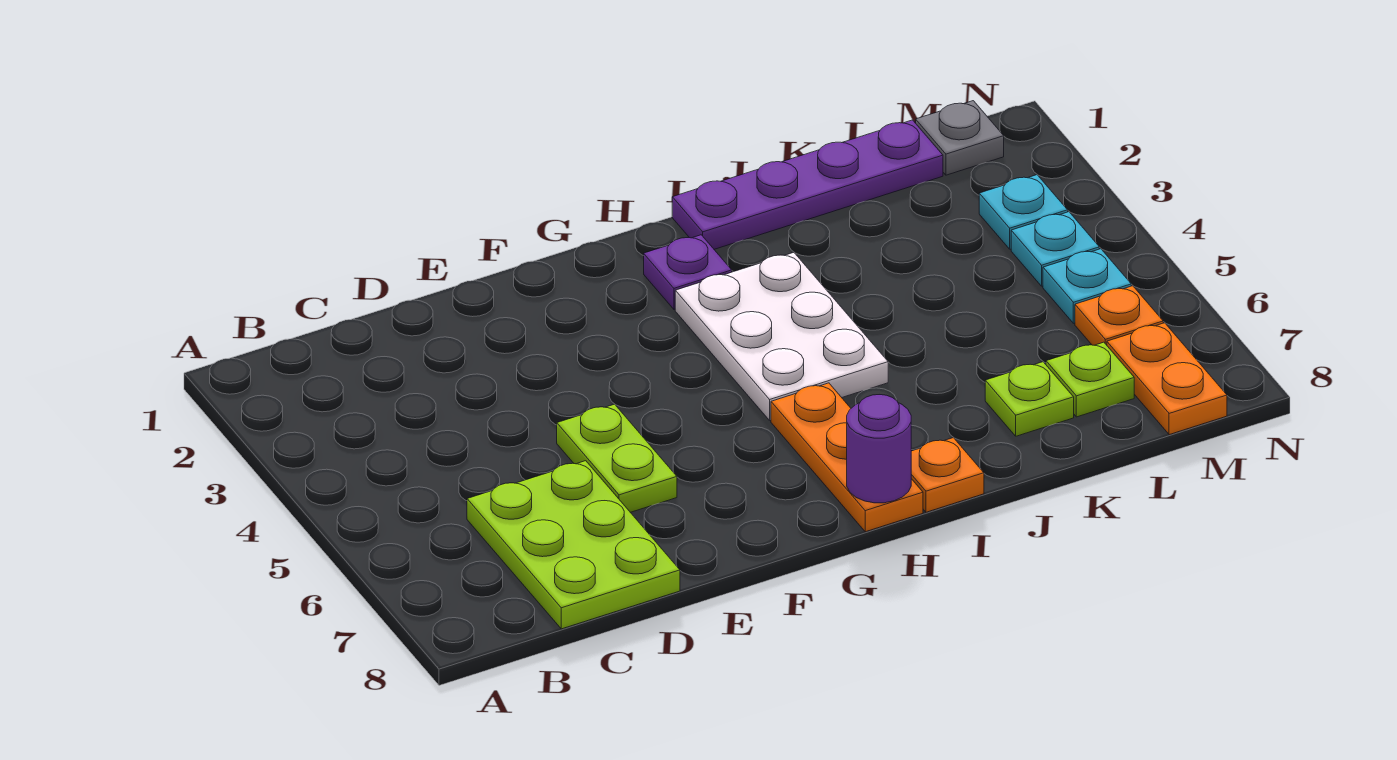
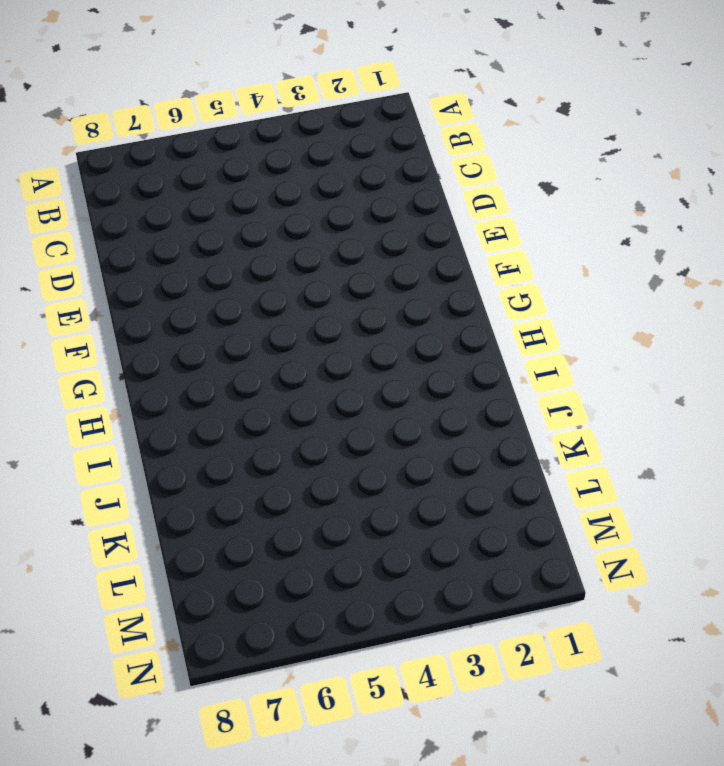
none -> lime plate C6:D8 level 1
none -> lime plate E5:E6 level 1
none -> purple plate H2 level 1

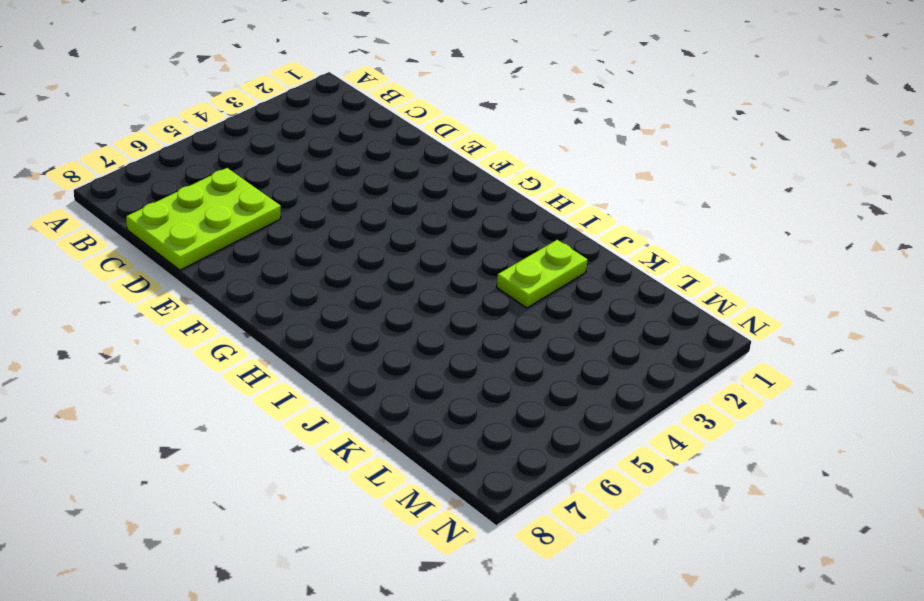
lime plate J2:J3 level 1 -> lime plate E5:E6 level 1
none -> purple plate H2 level 1
none -> white plate H3:I5 level 1
none -> orange plate H6:H8 level 1

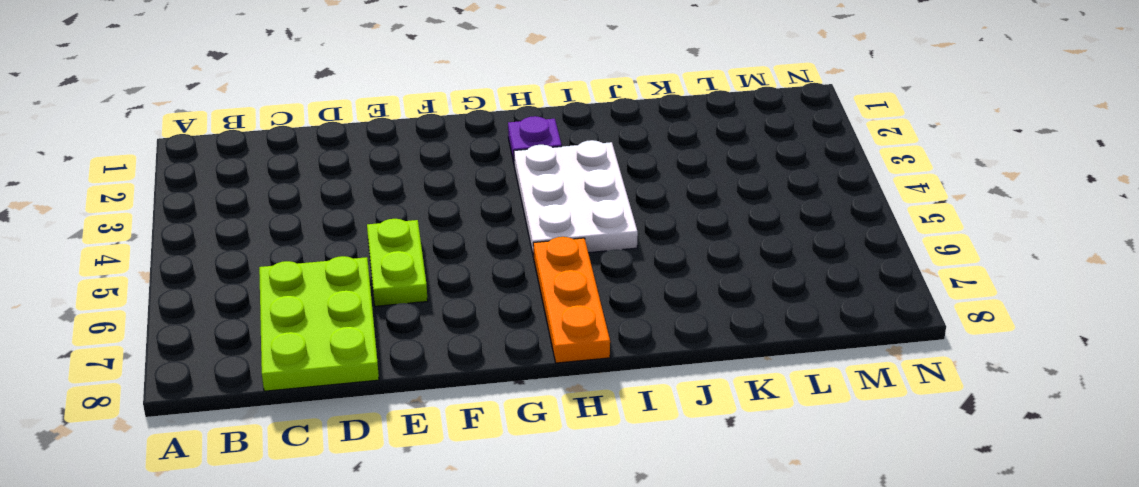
none -> purple plate I1:L1 level 1
none -> orange plate I8 level 1
none -> lime plate K7 level 1

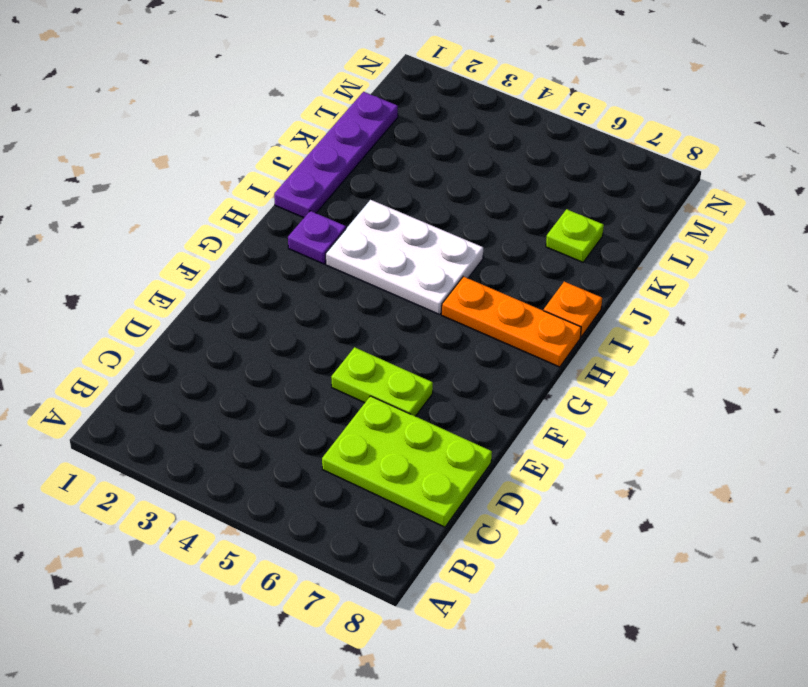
none -> lime plate L7 level 1
none -> grey plate M1 level 1
none -> cyan plate M3 level 1

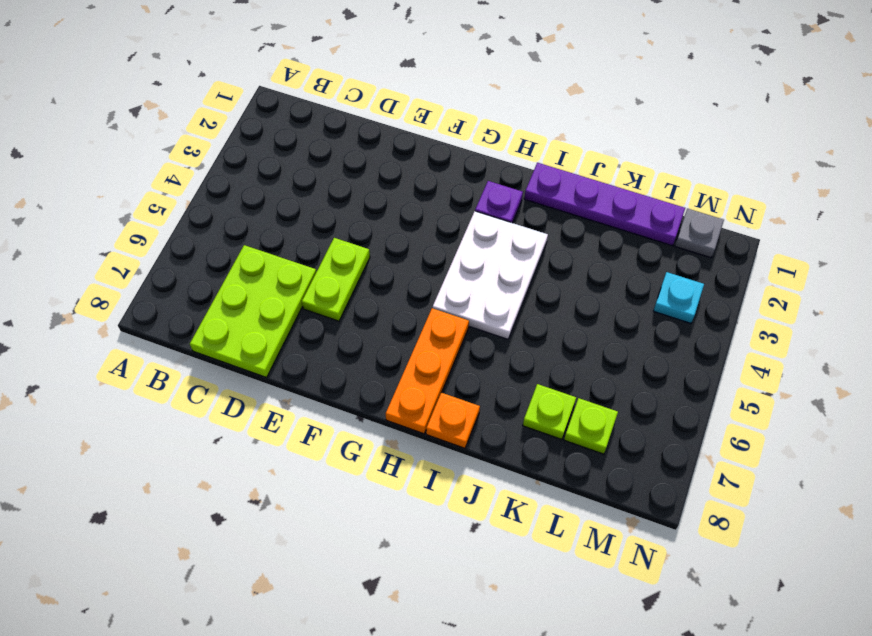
none -> cyan plate M4 level 1
none -> cyan plate M5 level 1
none -> orange plate M6 level 1

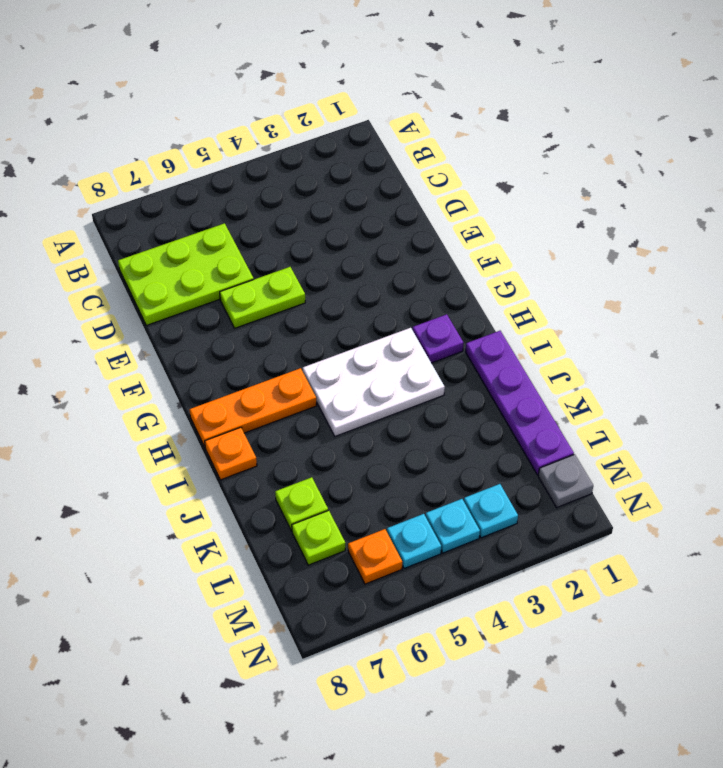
none -> orange plate M7:M8 level 1
none -> purple round brick H8 level 2

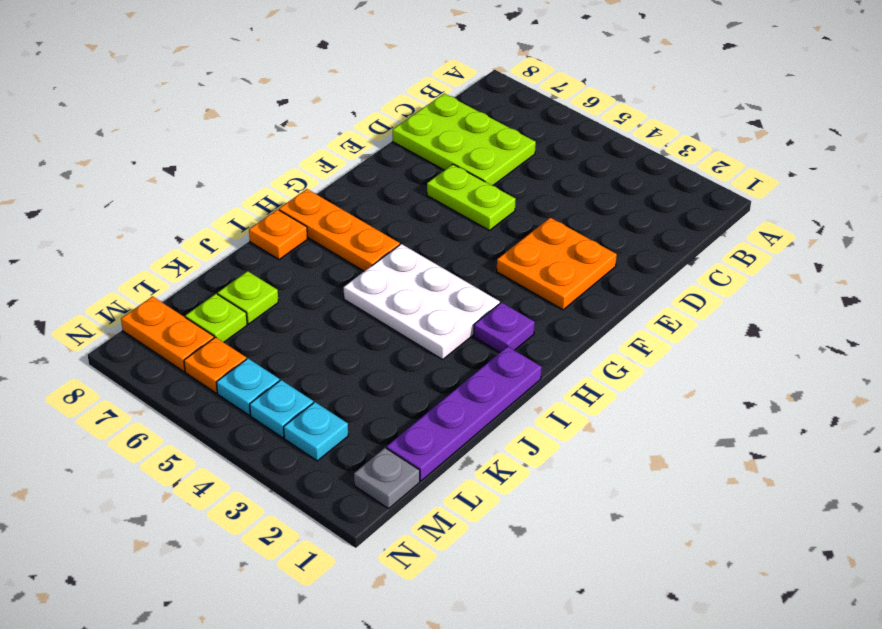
orange plate E2:F3 level 1 -> none
none -> purple round brick H8 level 2

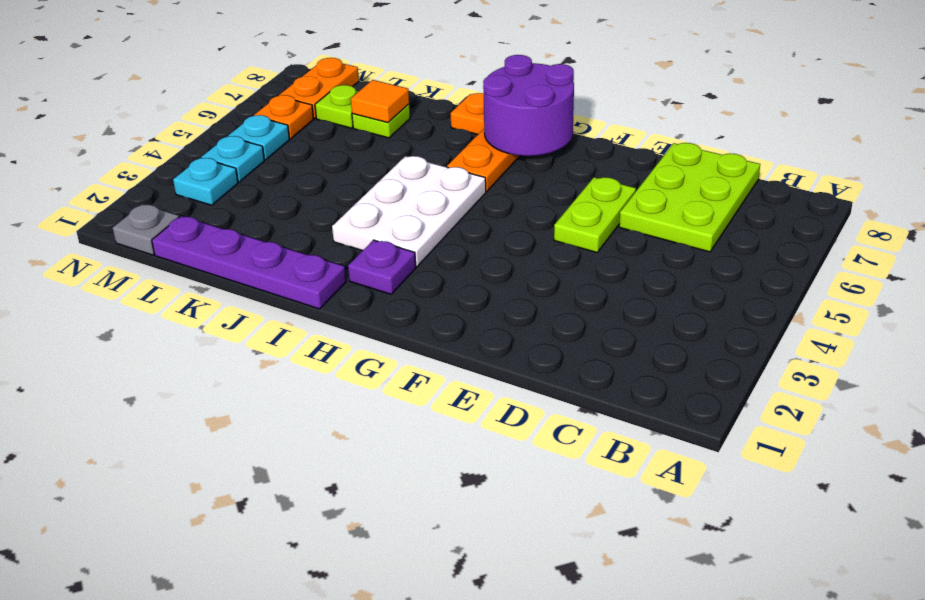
purple round brick G7:H8 level 2 -> purple round brick H8 level 2
orange tile K7 level 2 -> none

